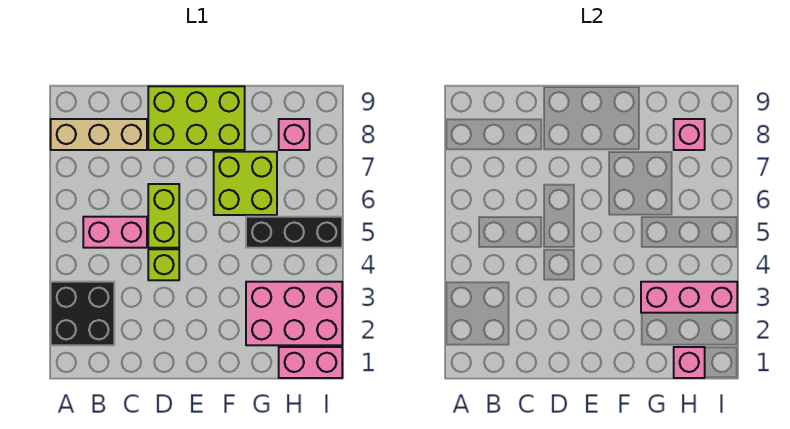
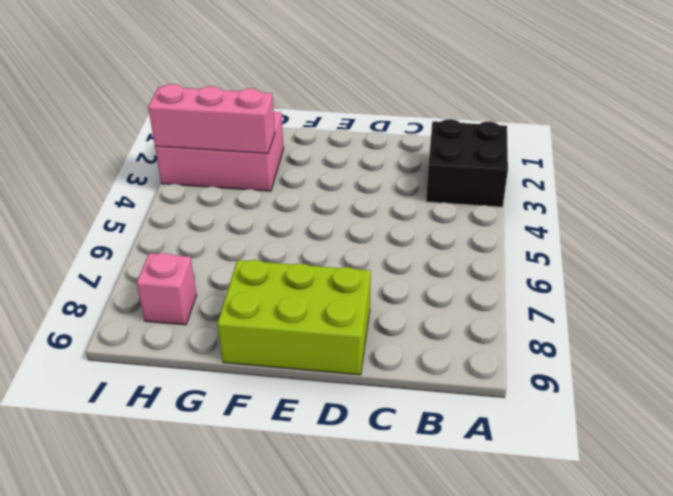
none -> tan brick A8:C8 level 1
none -> pink brick B5:C5 level 1
none -> lime brick D4 level 1

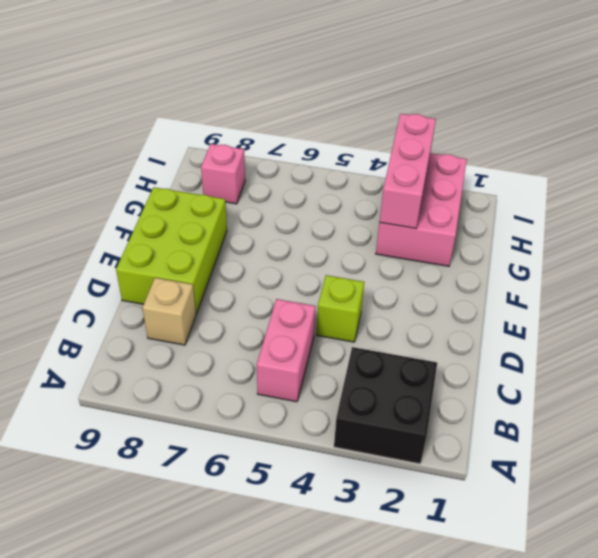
tan brick C8 level 1 -> tan brick A8:C8 level 1
none -> lime brick D5:D6 level 1
none -> lime brick F6:G7 level 1
none -> black brick G5:I5 level 1

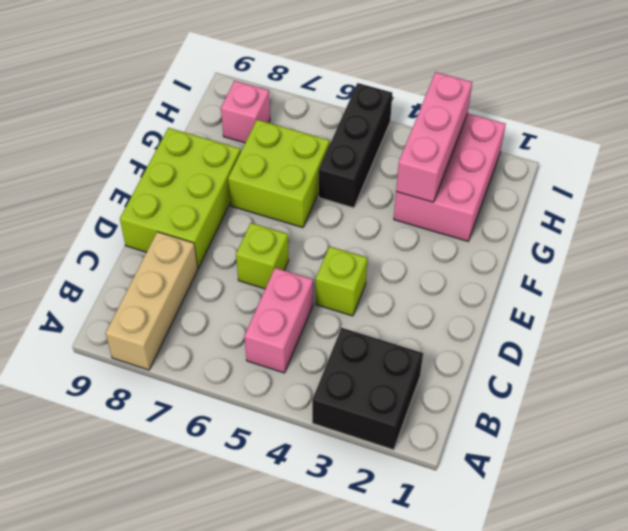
lime brick D6 level 1 -> lime brick D5:D6 level 1
none -> pink brick H1:I1 level 1
none -> pink brick H1 level 2
none -> pink brick H8 level 2

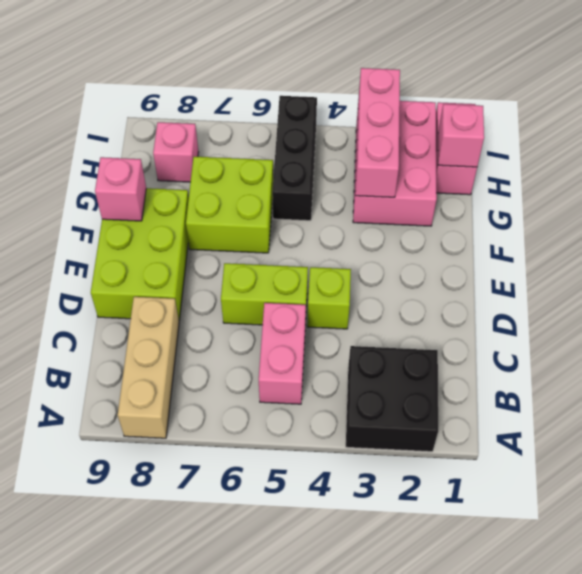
pink brick F9 level 2 -> pink brick H8 level 2

